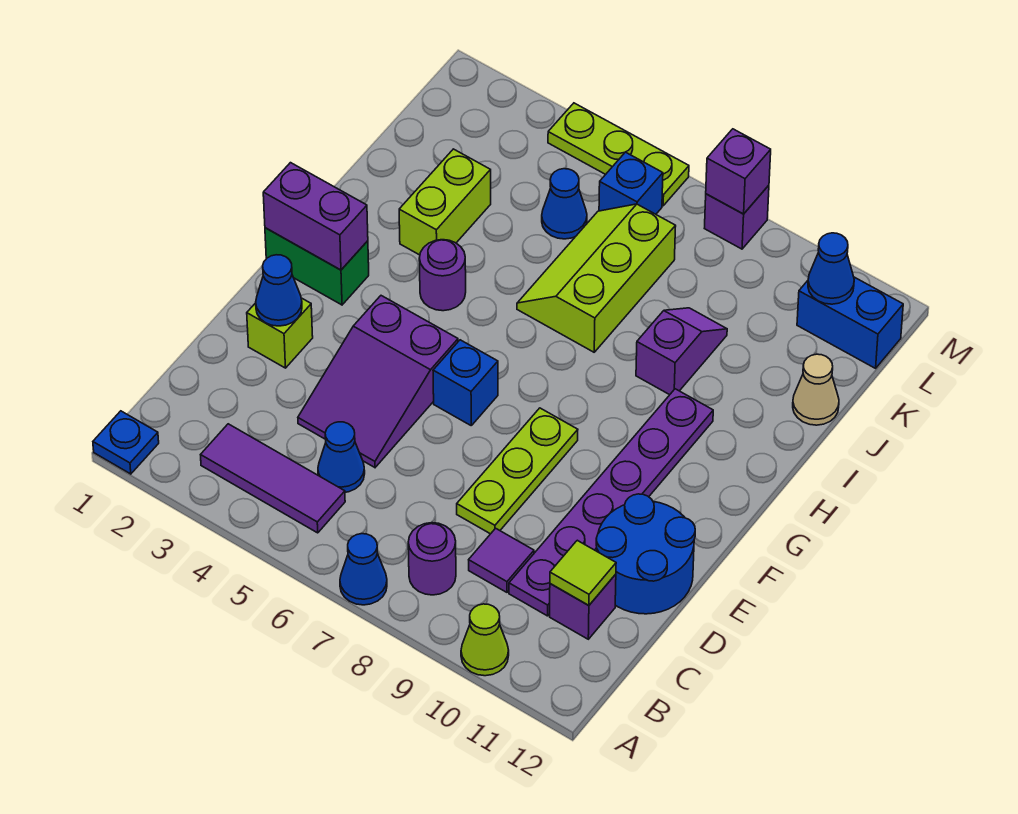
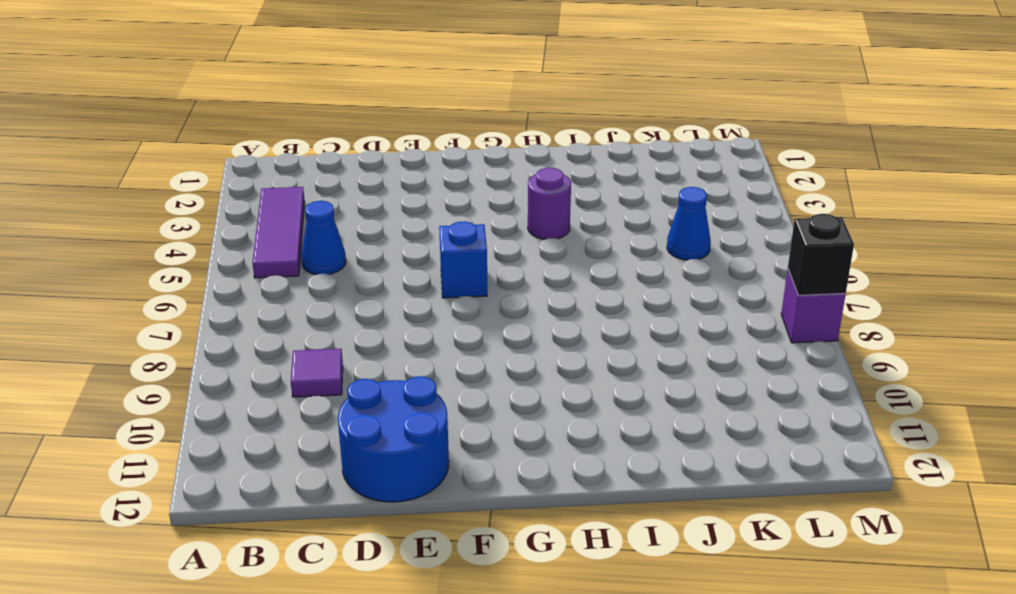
black brick M8 level 2 -> purple brick M8 level 2
none -> blue plate A1 level 1
none -> blue cone A7 level 1
none -> lime cone A10 level 1
none -> purple round brick B8 level 1

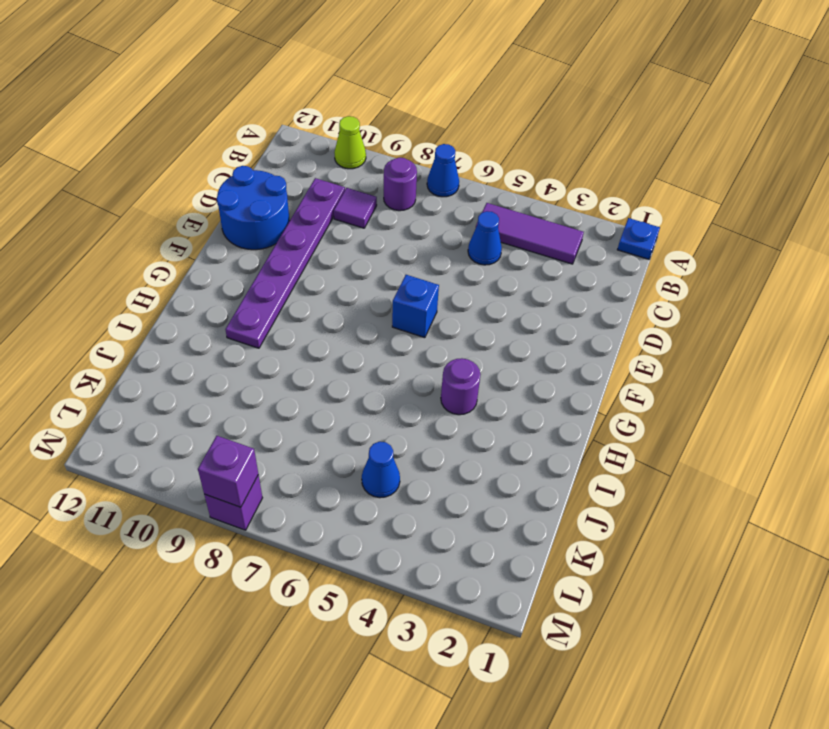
none -> purple brick C11 level 1
none -> purple slope D4:F5 level 1 top F
none -> lime plate D8:F8 level 1
none -> lime brick E2 level 1

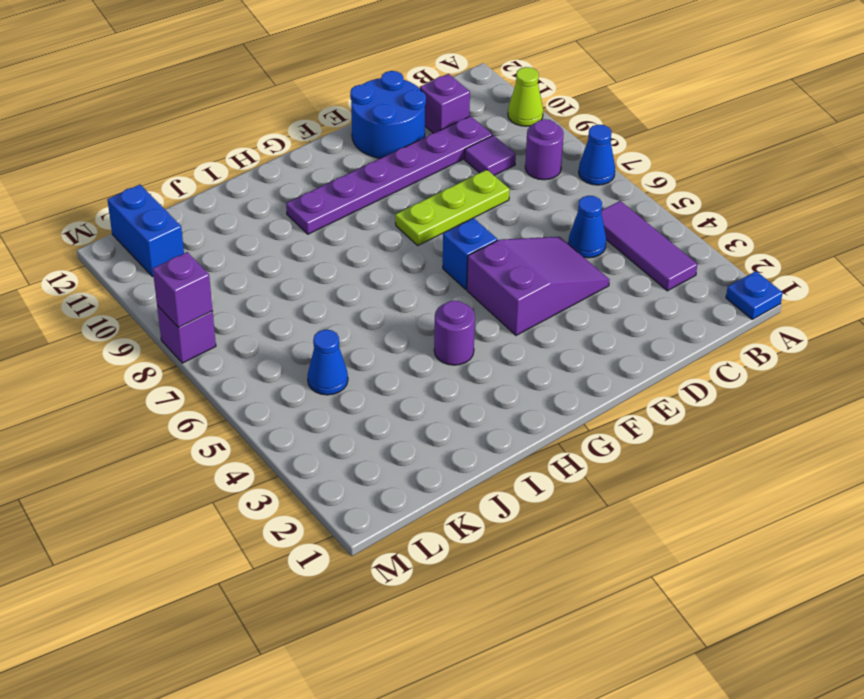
none -> lime brick E2 level 1
none -> green brick G1:G2 level 1
none -> lime brick I3:J3 level 1
none -> lime slope I6:K7 level 1 top 7

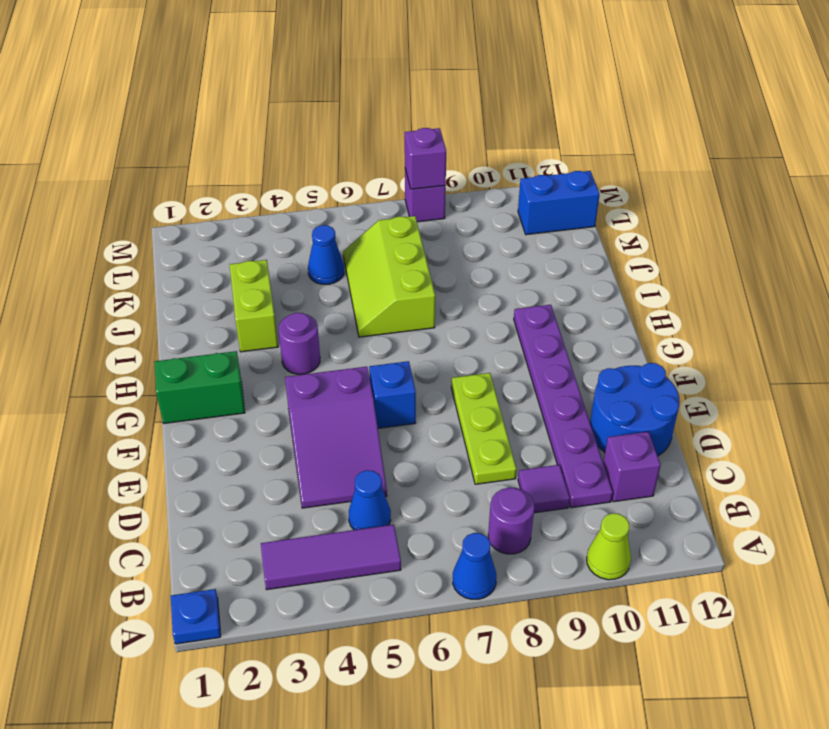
none -> lime brick E2 level 1
none -> purple slope I9:J9 level 1 top I
none -> tan cone J12 level 1
none -> blue brick L6 level 1

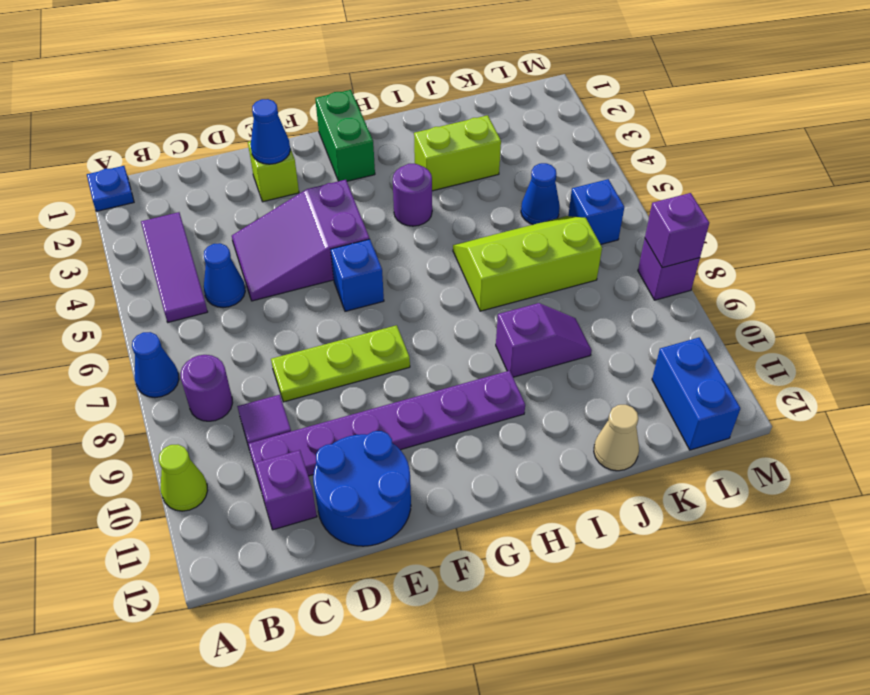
none -> lime plate M4:M6 level 1
none -> lime tile C11 level 2
none -> purple brick G1:G2 level 2
none -> blue cone L11 level 2

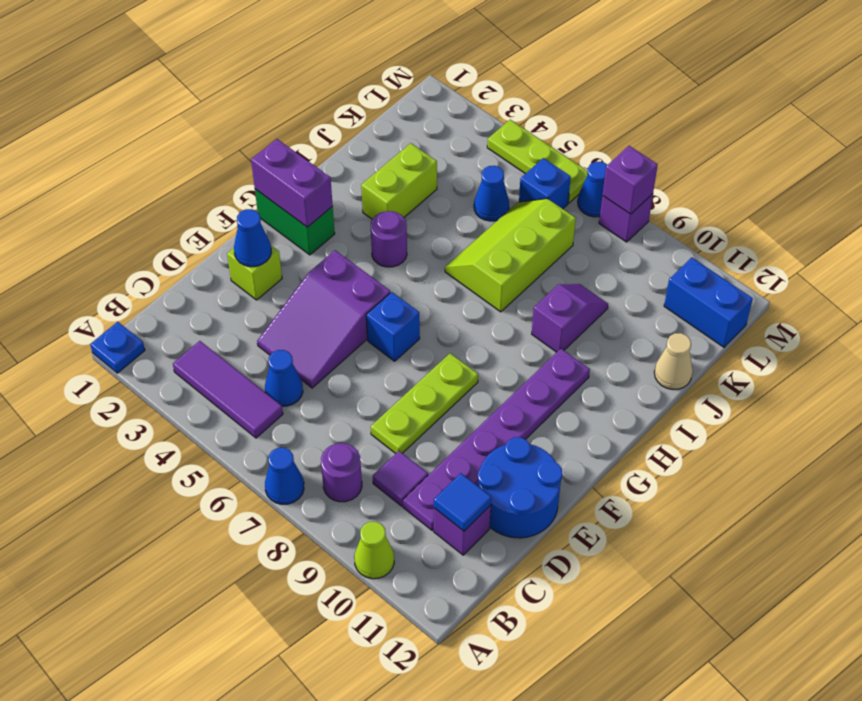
blue tile C11 level 2 -> lime tile C11 level 2
blue cone M7 level 1 -> blue cone L11 level 2

